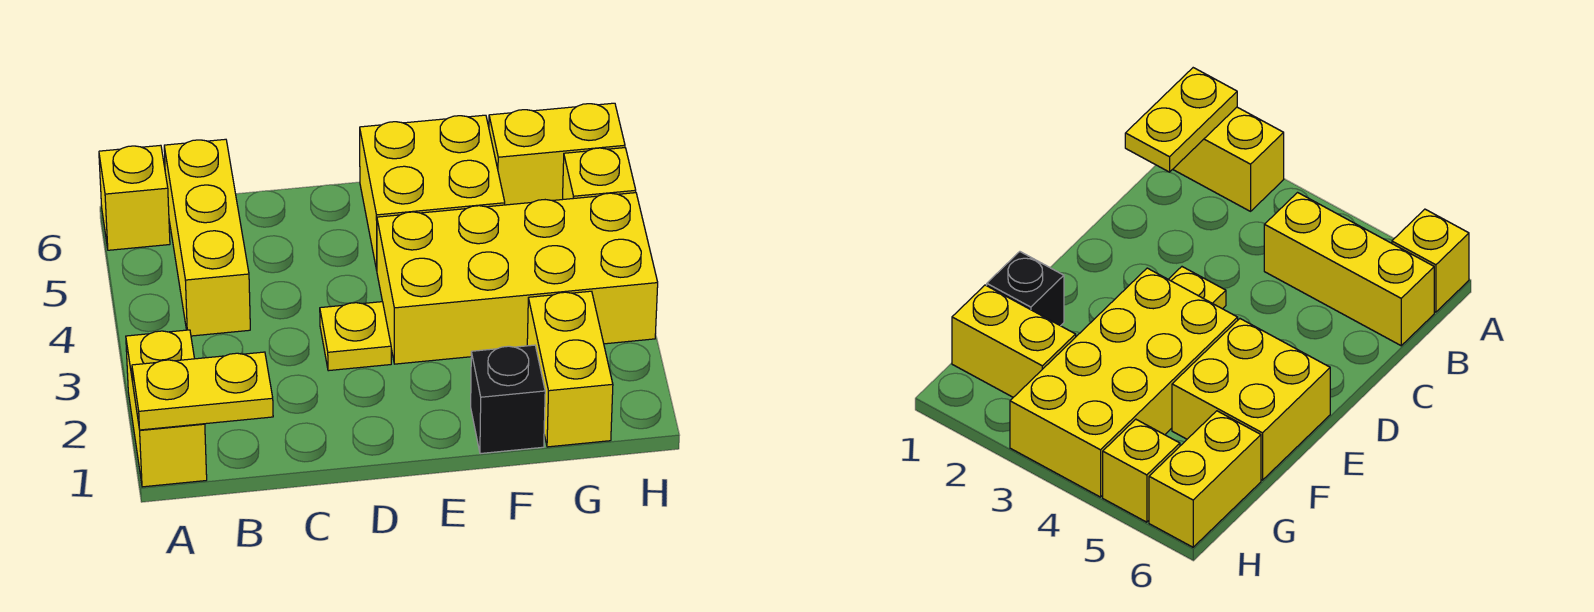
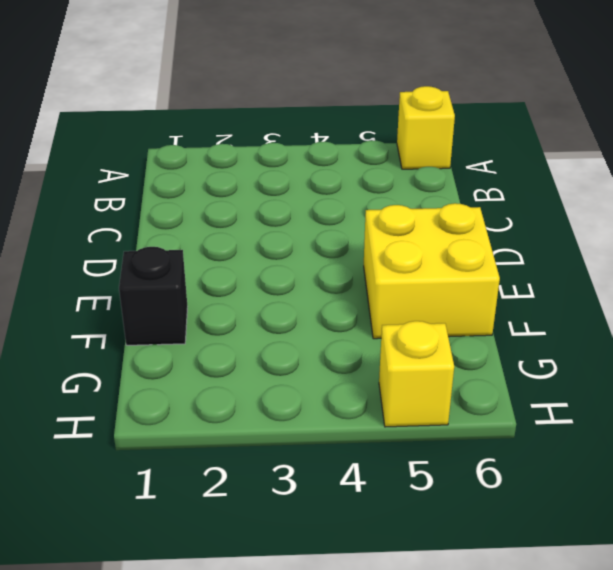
none -> yellow brick A1:A2 level 1
none -> yellow brick B4:B6 level 1

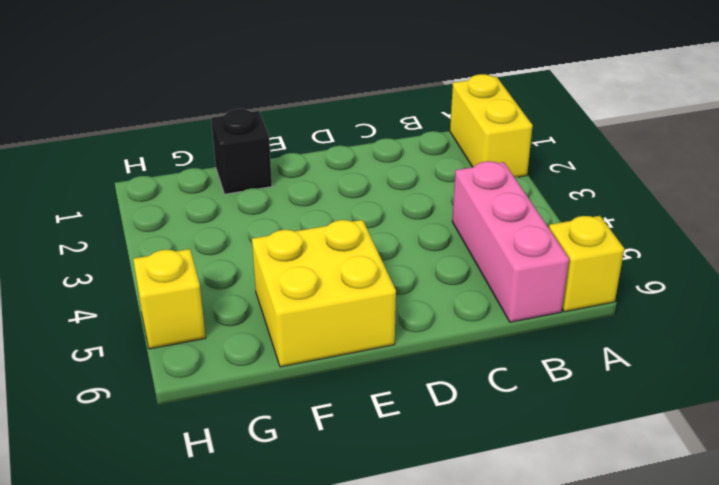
pink brick B4:B6 level 1 -> yellow brick B4:B6 level 1
none -> yellow plate D3 level 1
none -> yellow brick E3:H4 level 1

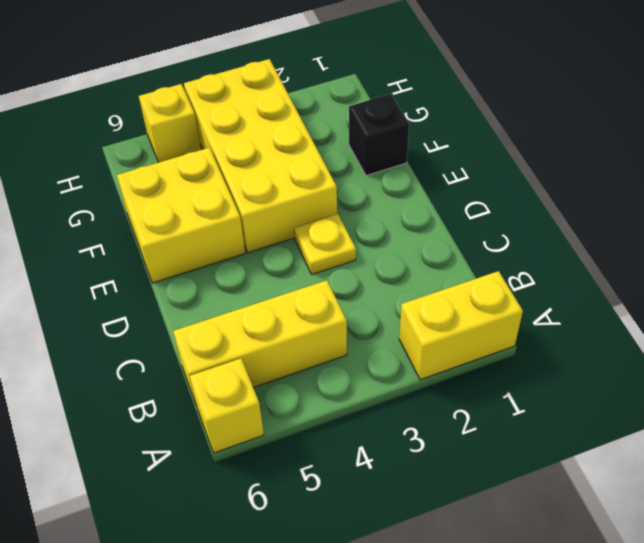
none -> yellow brick G1:G2 level 1
none -> yellow brick G6:H6 level 1

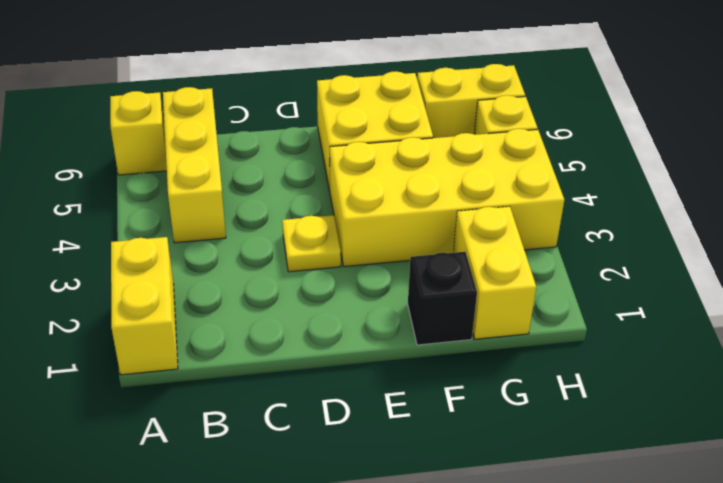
none -> yellow plate A1:B1 level 2

